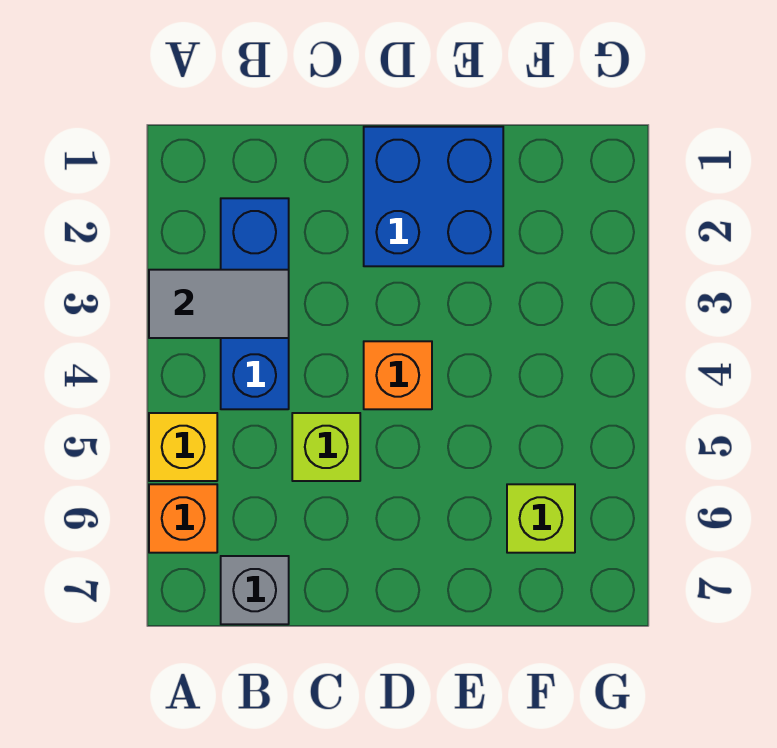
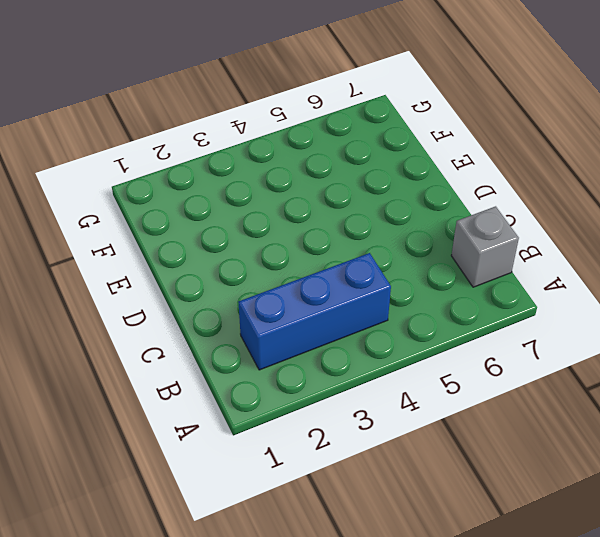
none -> yellow brick A5 level 1
none -> orange brick A6 level 1

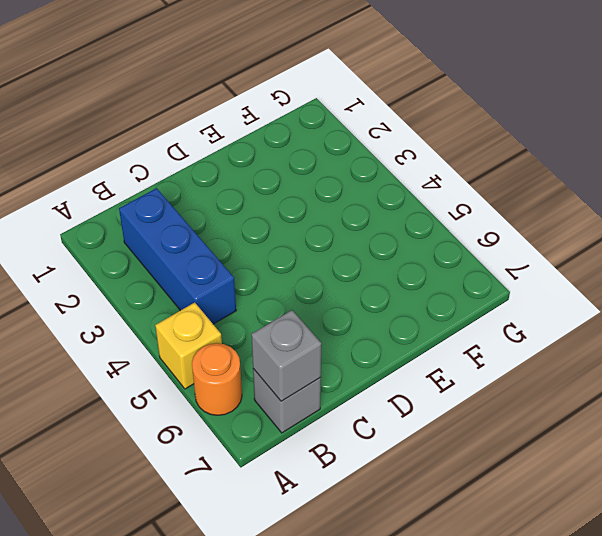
orange round brick A6 level 1 -> orange brick A6 level 1
grey brick B7 level 2 -> none
none -> lime brick C5 level 1
none -> blue brick D1:E2 level 1

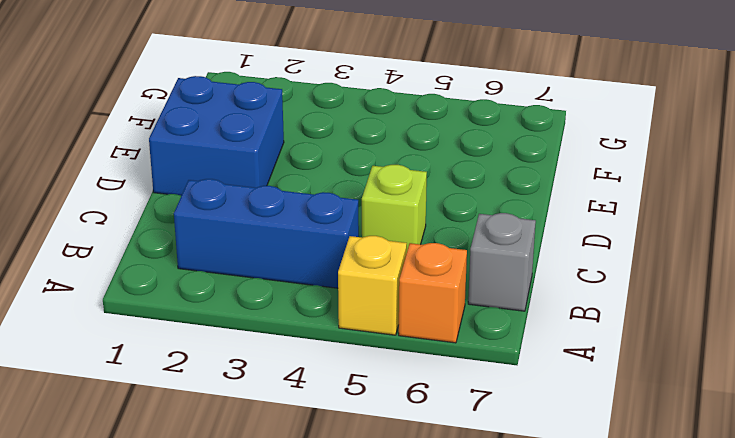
none -> orange brick D4 level 1
none -> lime brick F6 level 1

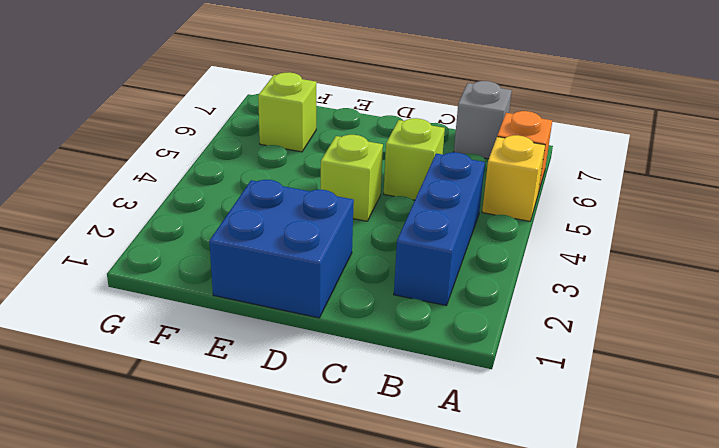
lime brick D4 level 1 -> orange brick D4 level 1
none -> grey tile A3:B3 level 2

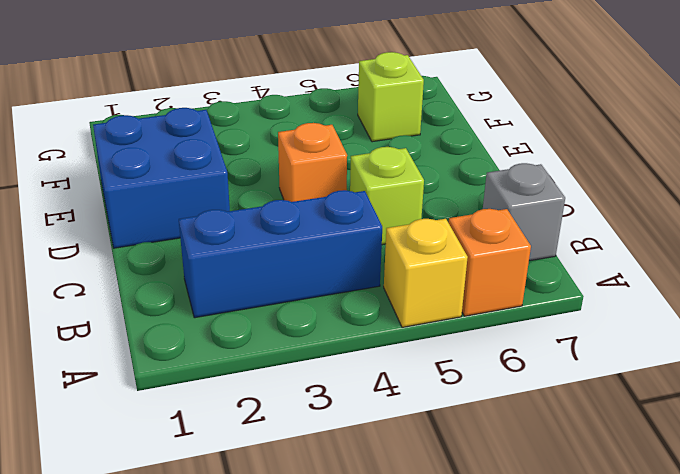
none -> grey tile A3:B3 level 2

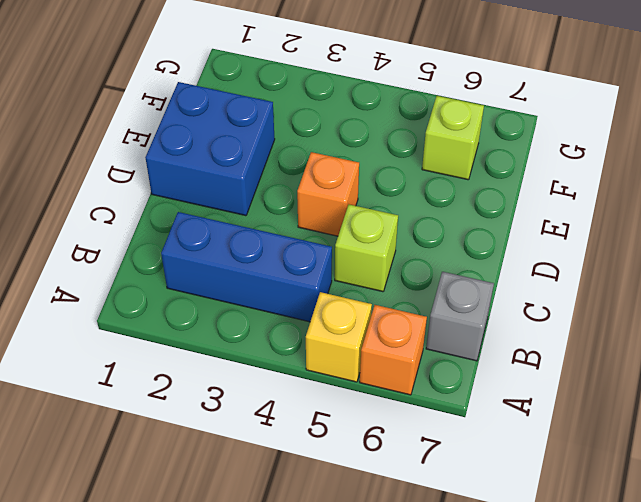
none -> grey tile A3:B3 level 2

